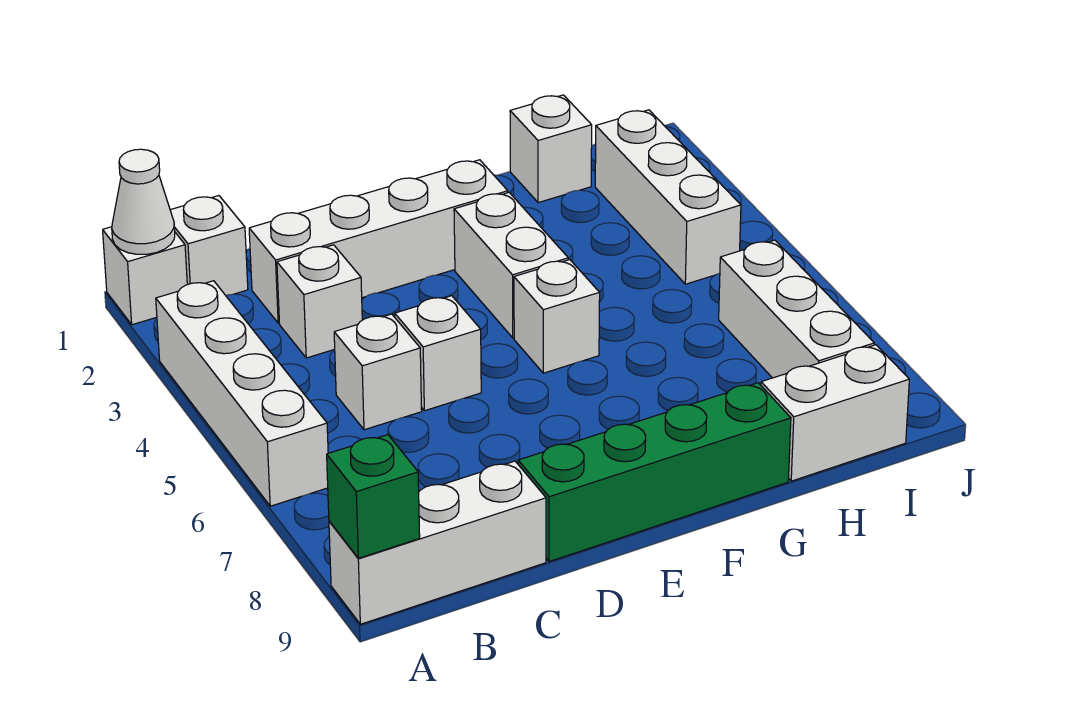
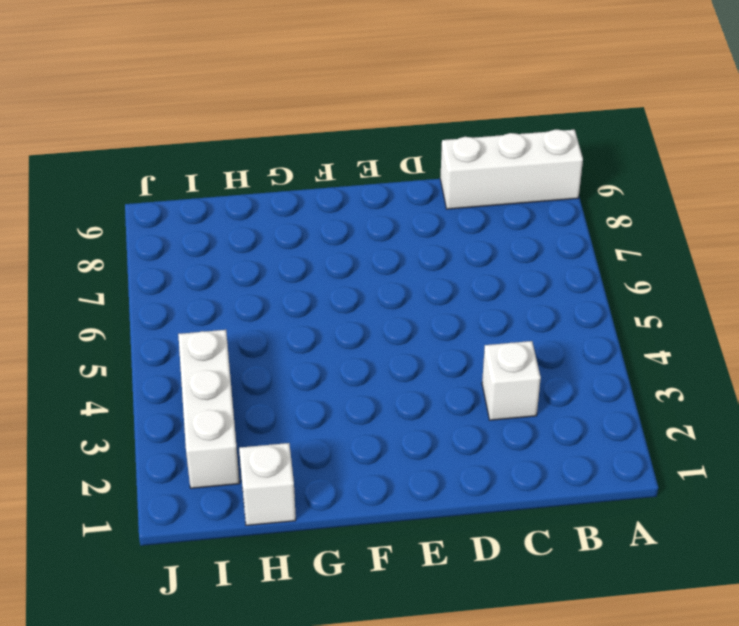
none -> white brick A1 level 1
none -> white brick A3:A6 level 1
none -> white brick B1 level 1

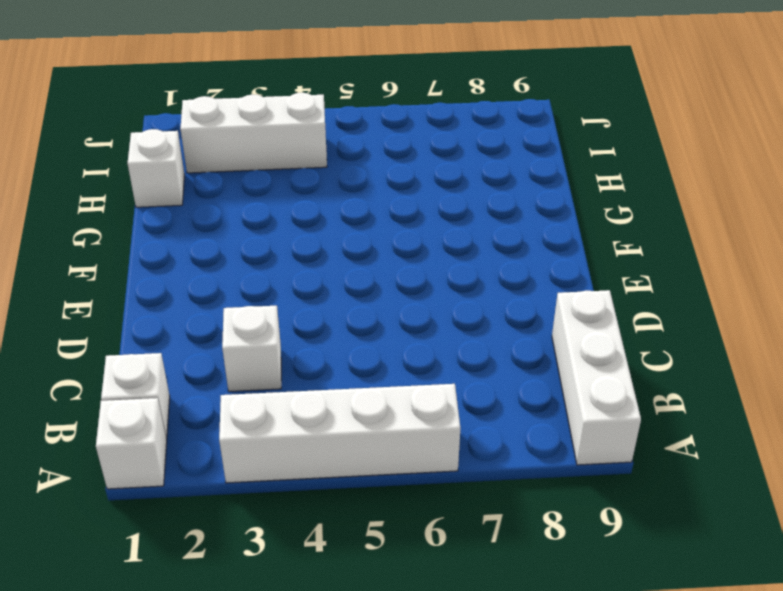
none -> white brick C2:F2 level 1
none -> white brick C5 level 1
none -> white brick D5 level 1

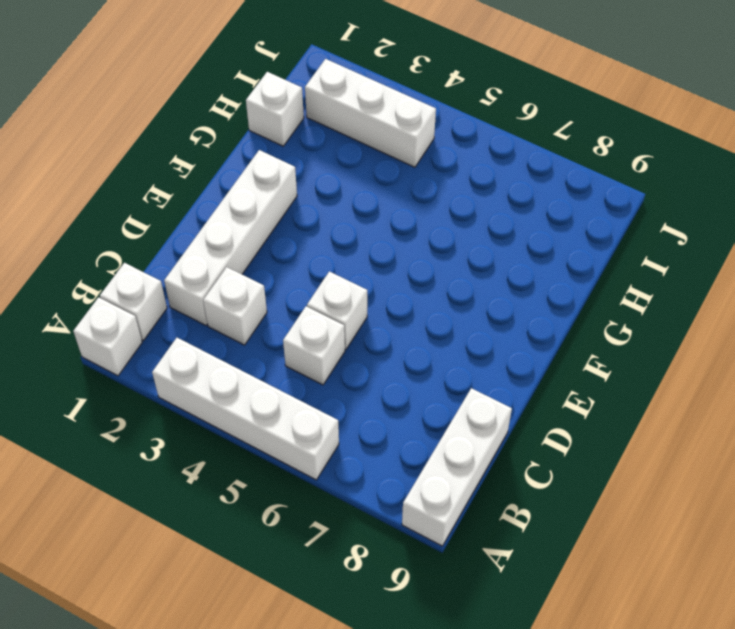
none -> green brick D9:G9 level 1
none -> white brick F3:F4 level 1
none -> white brick F5 level 1

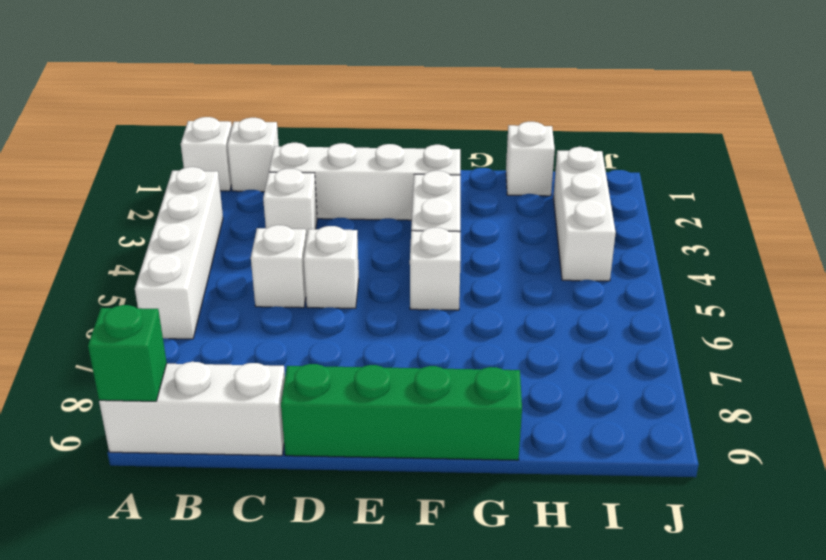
none -> white brick H9:I9 level 1
none -> white brick I6:I8 level 1
none -> white cone A1 level 2

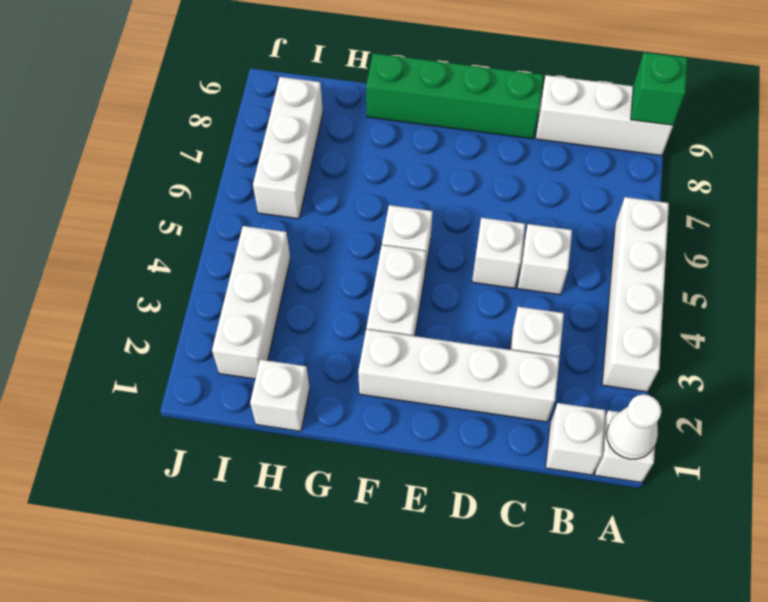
none -> white brick H9:I9 level 1

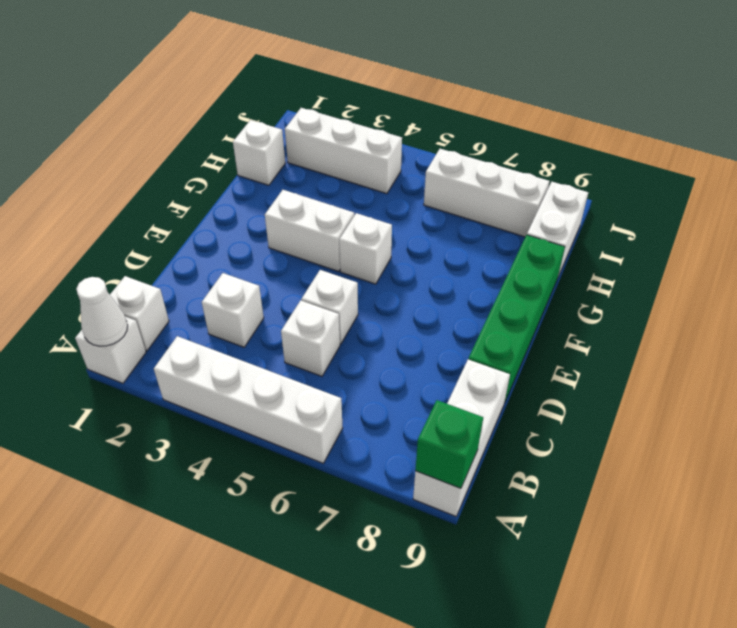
none -> white brick C2:F2 level 1

